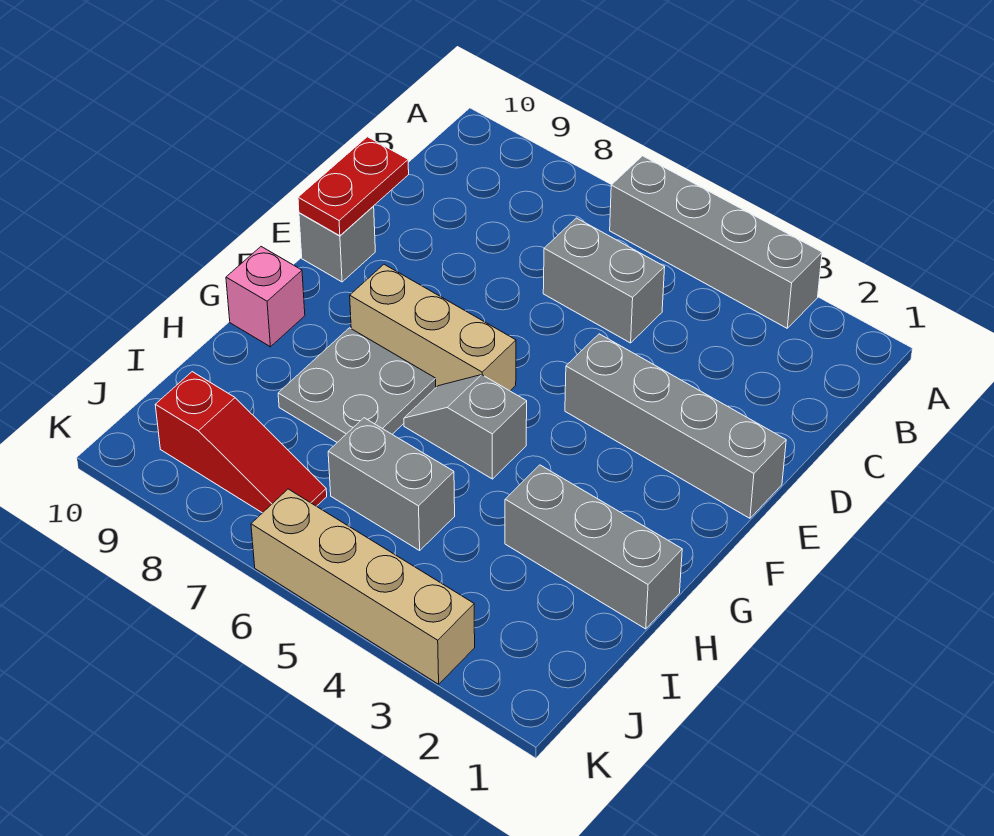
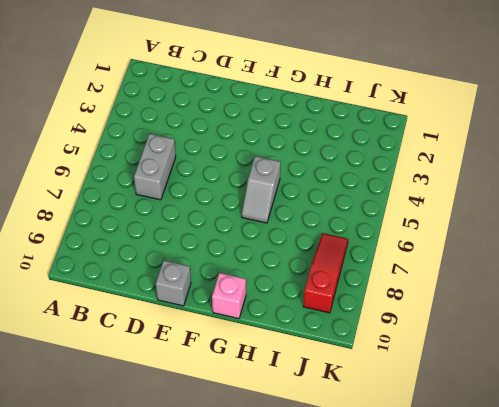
none -> grey brick A3:A6 level 1
none -> grey brick E1:E4 level 1
none -> tan brick F6:F8 level 1

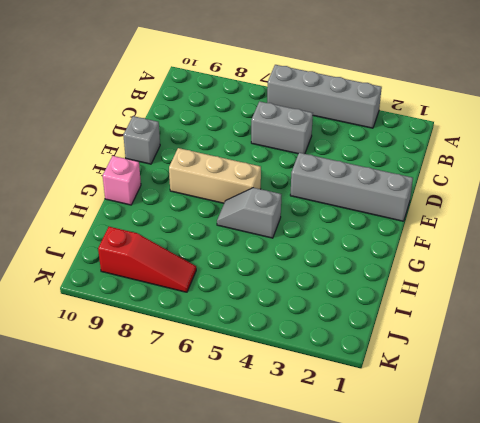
none -> grey plate G7:H8 level 1
none -> grey brick H1:H3 level 1
none -> grey brick I5:I6 level 1

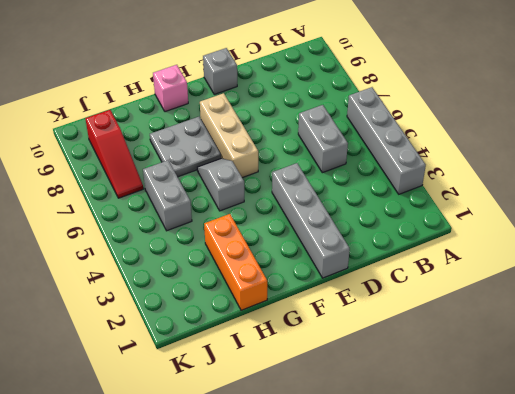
orange brick H1:H3 level 1 -> grey brick H1:H3 level 1
none -> tan brick K3:K6 level 1
none -> red plate D10:E10 level 2

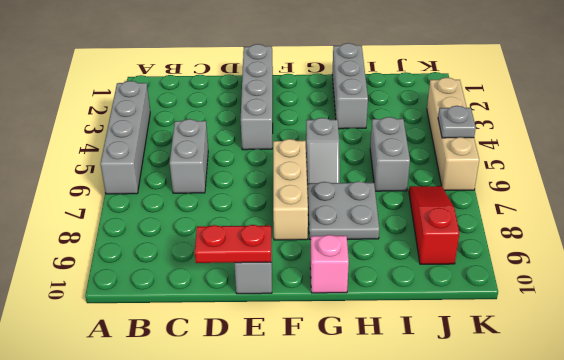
grey plate K5 level 2 -> none

